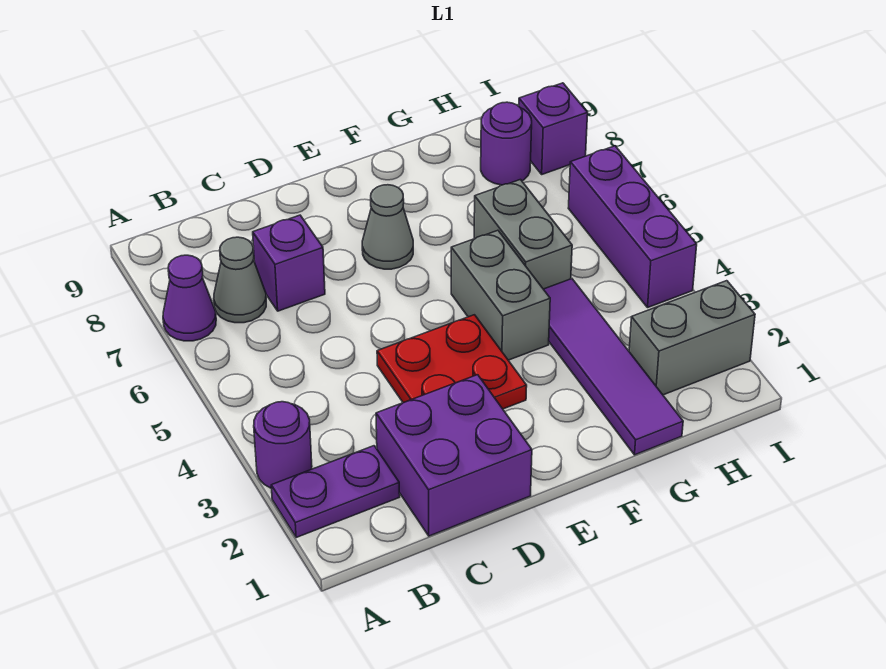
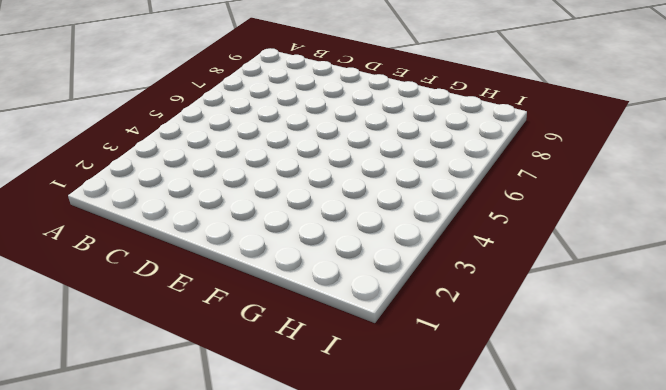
none -> purple plate A2:B2 level 1
none -> purple round brick A3 level 1
none -> purple cone A7 level 1

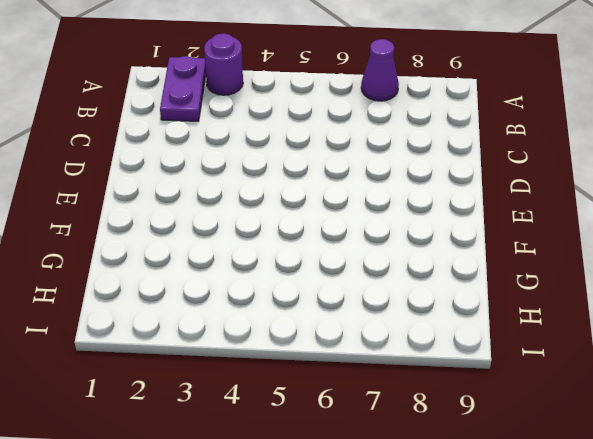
none -> grey cone B7 level 1
none -> purple brick C1:D2 level 1
none -> purple brick C7 level 1

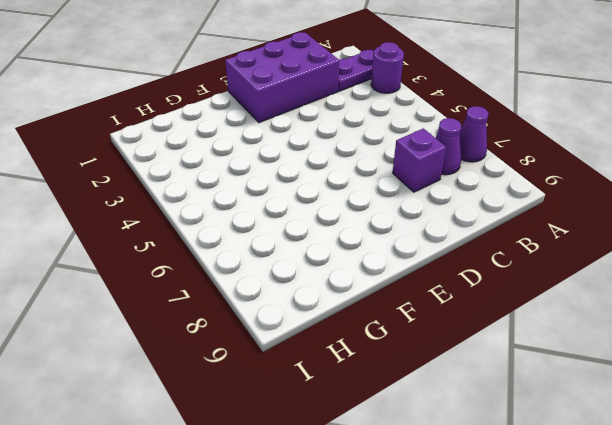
purple cone B7 level 1 -> grey cone B7 level 1
purple brick C1:E2 level 1 -> purple brick C1:D2 level 1
none -> red plate D3:E4 level 1
none -> grey cone E7 level 1
none -> grey brick F4:F5 level 1

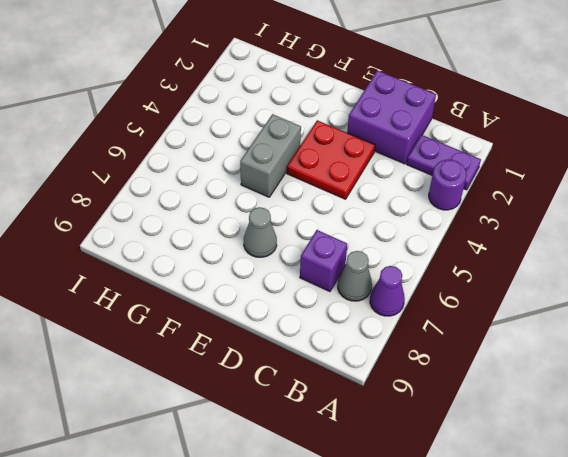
none -> purple tile G1:G4 level 1
none -> grey brick G5:G6 level 1
none -> grey brick H2:I2 level 1

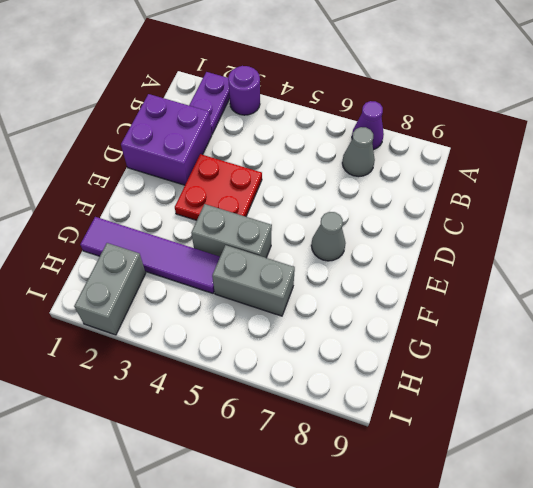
none -> purple brick C7 level 1
none -> purple round brick H8 level 1
none -> purple brick I4:I6 level 1

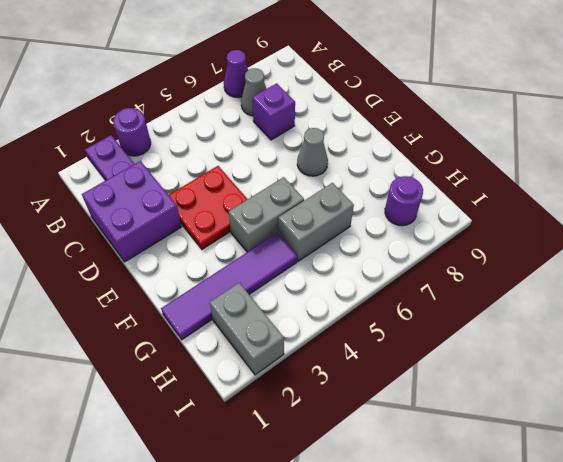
none -> purple brick I4:I6 level 1
none -> purple brick I8 level 1

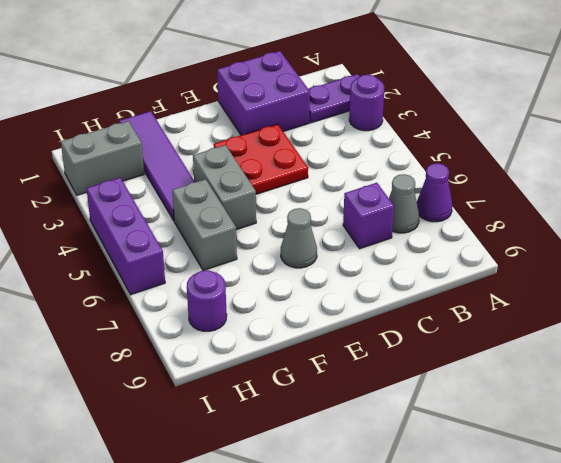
none -> purple brick I8 level 1

